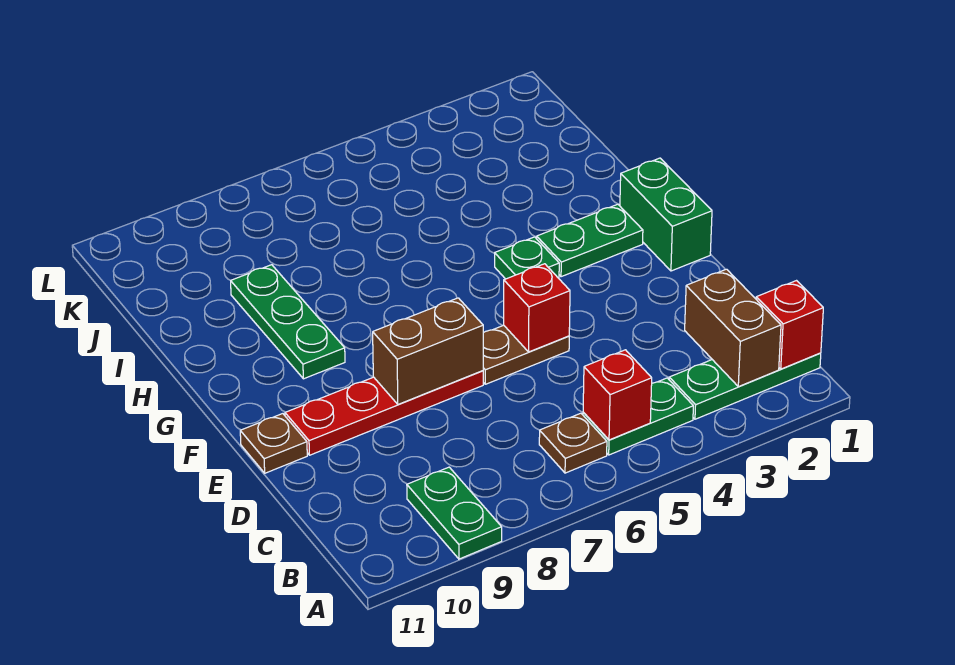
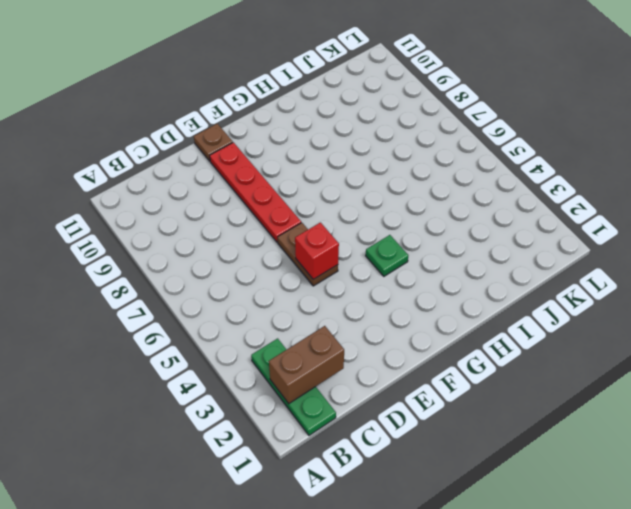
none -> green plate A9:B9 level 1
none -> green plate B4:B5 level 1
none -> brown plate B6 level 1

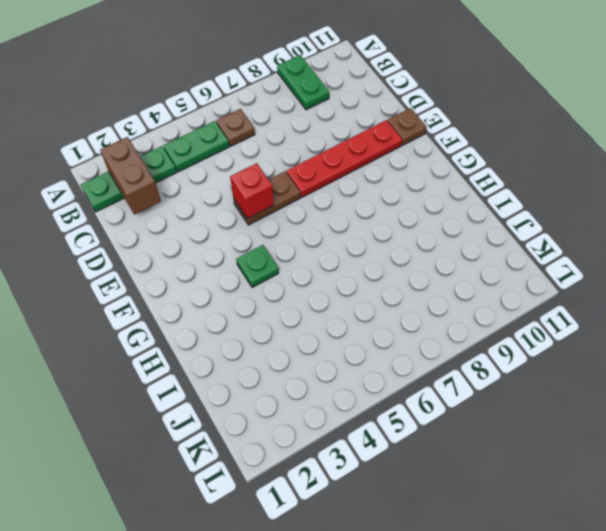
none -> green brick F1:G1 level 1
none -> green plate G2:G3 level 1
none -> green plate G9:I9 level 1

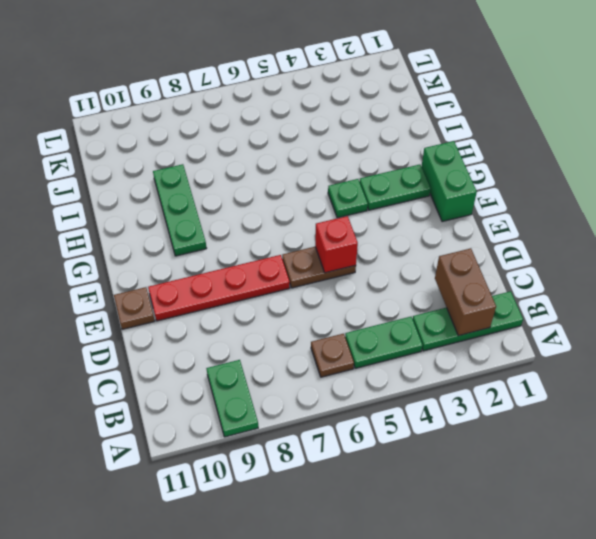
none -> red brick B1 level 2
none -> red brick B5 level 2
none -> brown brick E7:E8 level 2

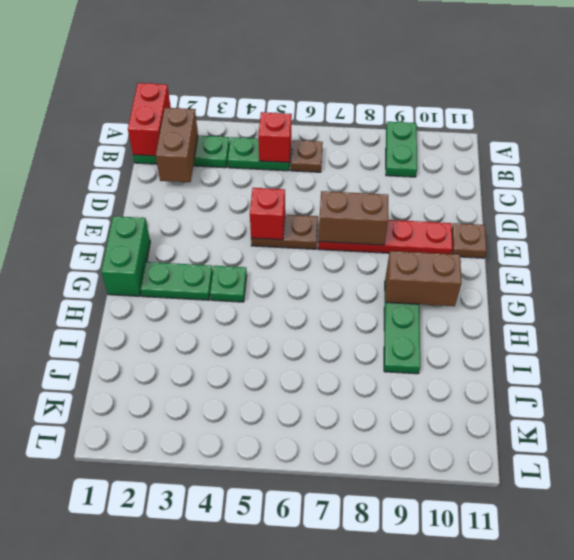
red brick A1:B1 level 2 -> red brick B1 level 2
brown brick G9:G10 level 2 -> none

